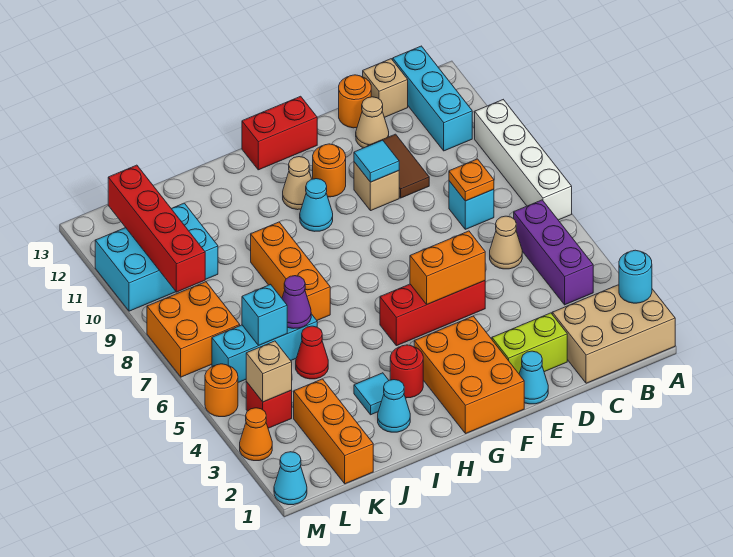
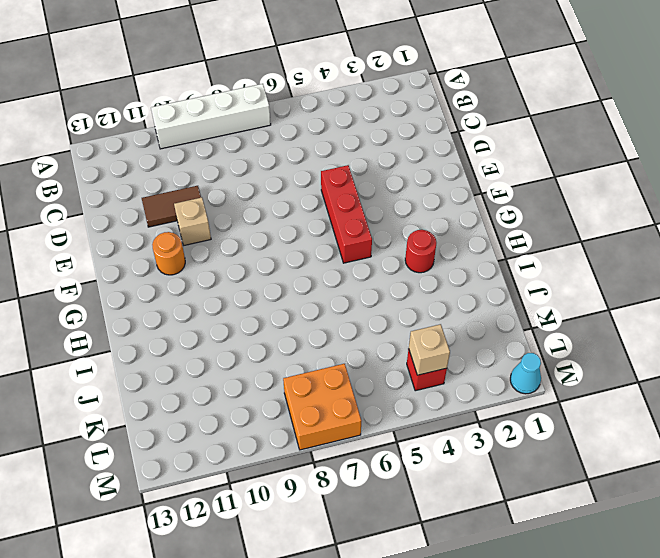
none -> tan brick A1:C2 level 1
none -> purple brick B4:B6 level 1
none -> cyan brick B11:B13 level 1
none -> tan cone C6 level 1

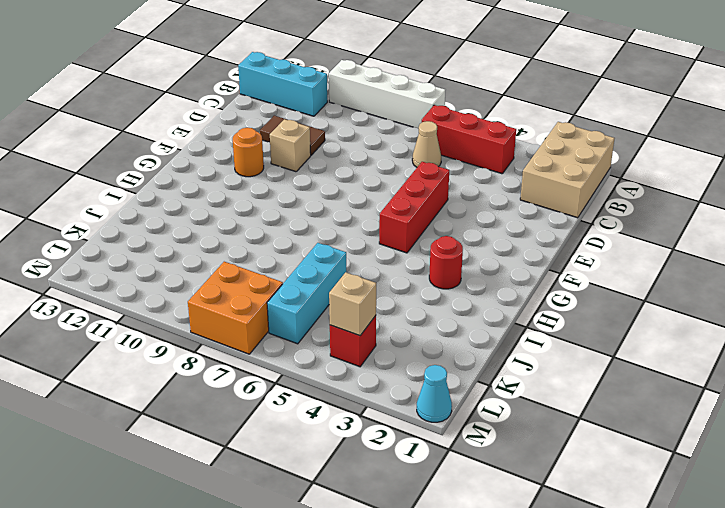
red brick B4:B6 level 1 -> purple brick B4:B6 level 1
none -> cyan brick C8 level 1
none -> tan brick C13 level 1
none -> lime brick D2:E2 level 1
none -> tan cone D12 level 1

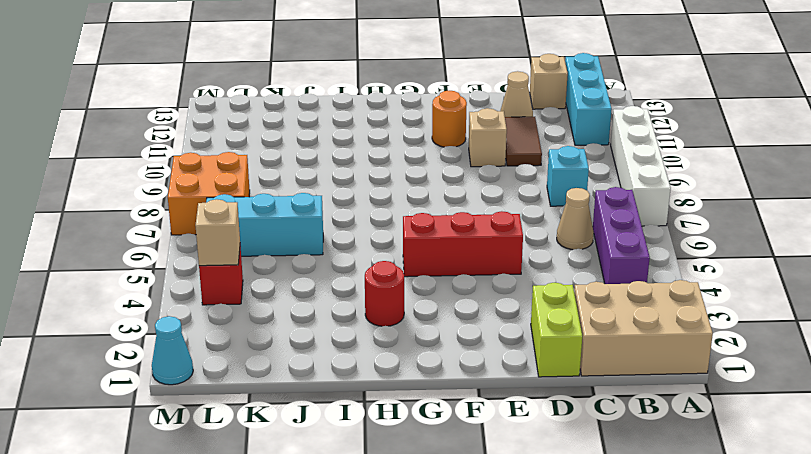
lime brick D1:D2 level 1 -> lime brick D2:E2 level 1
none -> orange round brick D13 level 1
none -> cyan cone E1 level 1
none -> orange brick F1:G3 level 1
none -> red brick F13:G13 level 1

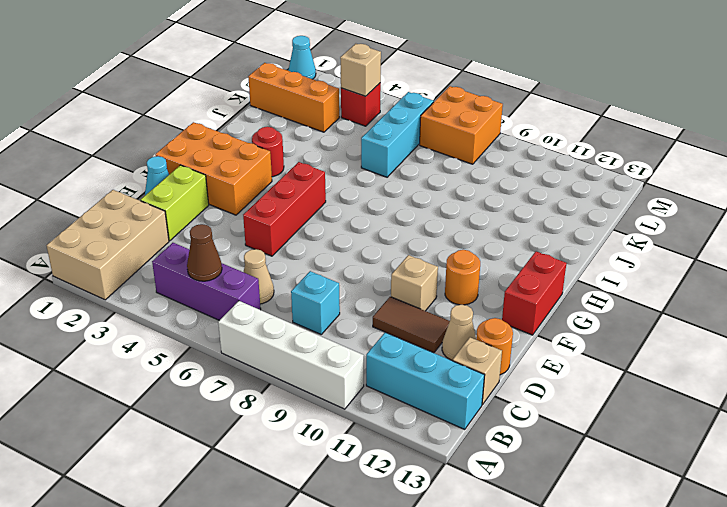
brown cone B5 level 2 -> none
none -> cyan cone G10 level 1
none -> tan cone G11 level 1
none -> cyan cone I2 level 1
none -> cyan tile I3 level 1

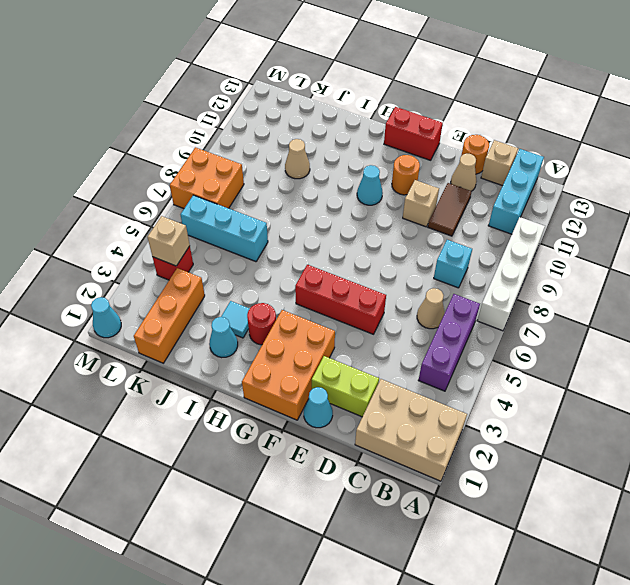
tan cone J10 level 1 -> tan cone G11 level 1
none -> orange brick I7:I9 level 1
none -> red cone J5 level 1
none -> cyan brick K10:M11 level 1
none -> orange cone M3 level 1

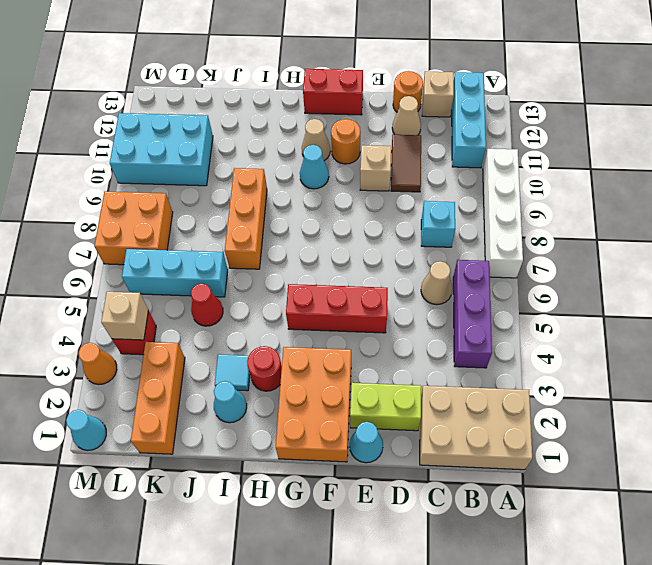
none -> orange round brick M5 level 1
none -> cyan round brick A2 level 2
none -> orange plate C8 level 2
none -> orange brick E5:F5 level 2

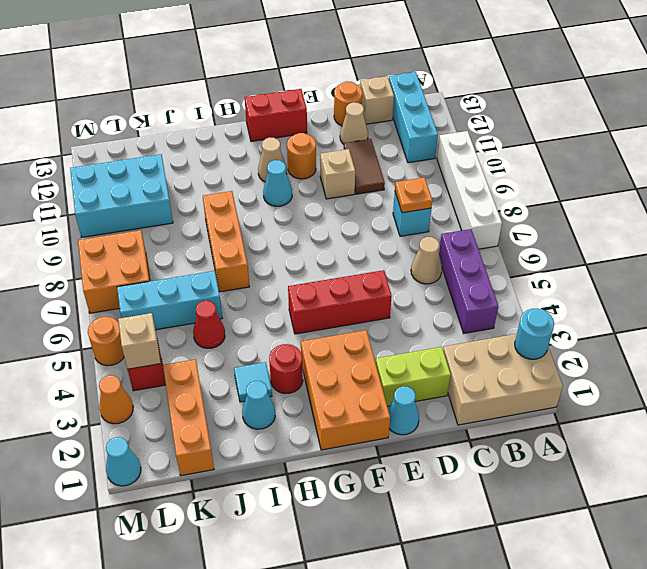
none -> orange brick E5:F5 level 2
none -> cyan tile E10 level 2
none -> purple cone J6 level 2
none -> cyan brick K6 level 2

